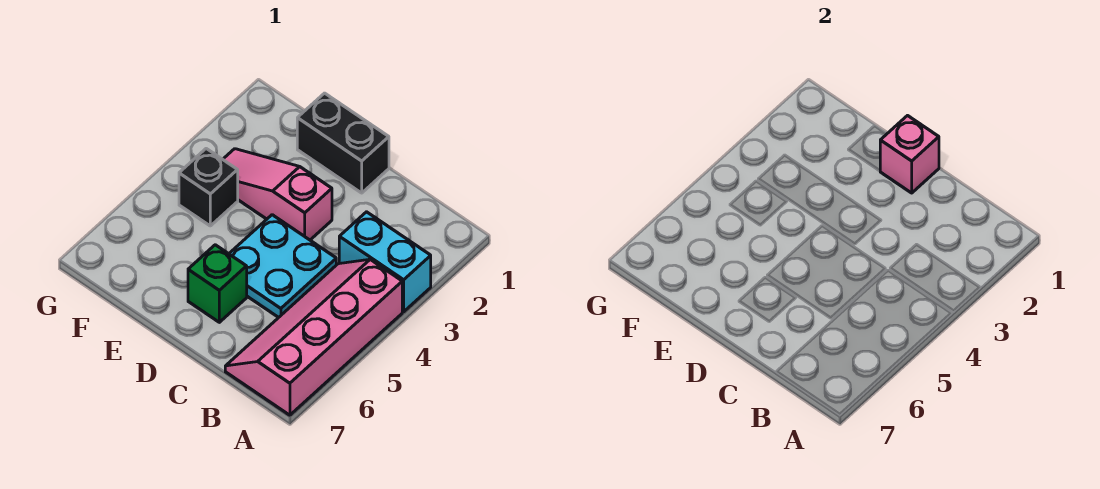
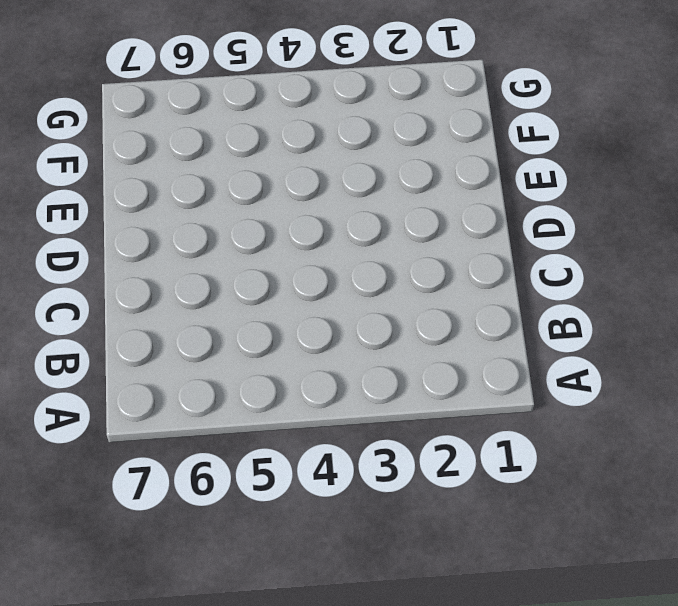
none -> cyan brick A3:B3 level 1
none -> pink slope A4:B7 level 1 top A

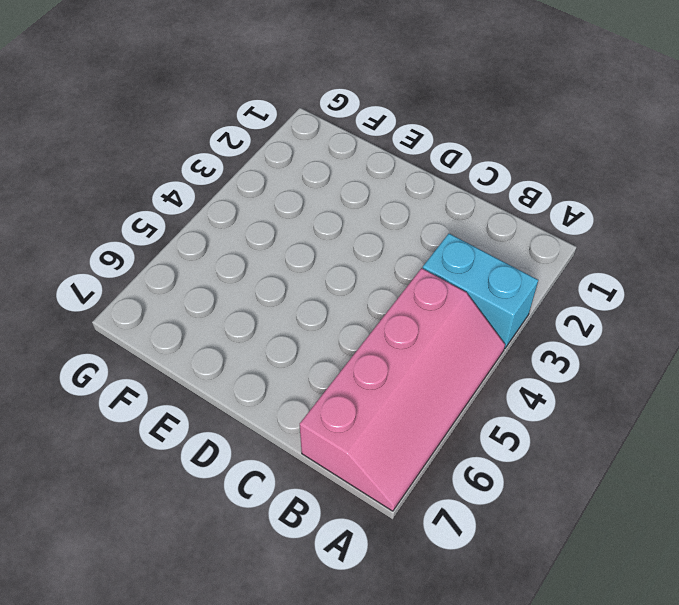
pink slope A4:B7 level 1 top B -> pink slope A4:B7 level 1 top A
none -> cyan plate C4:D5 level 1
none -> black brick D1:E1 level 1

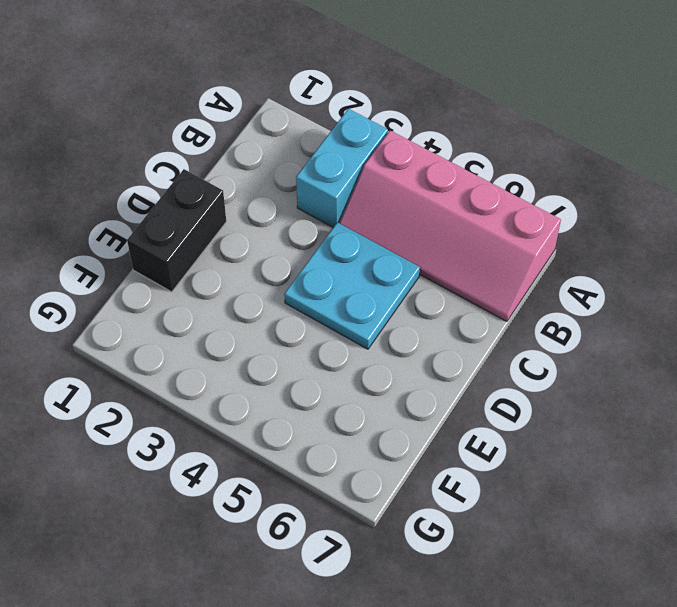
none -> pink slope D3:F3 level 1 top D
none -> green brick D6 level 1

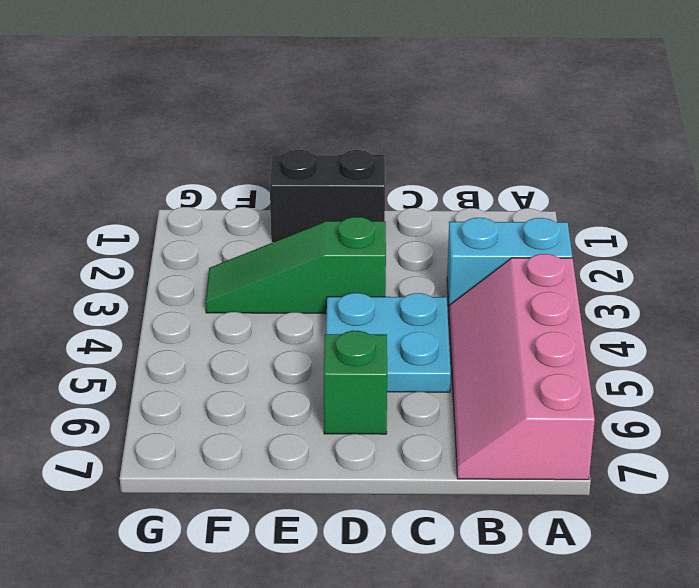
green slope D3:F3 level 1 top D -> pink slope D3:F3 level 1 top D
none -> black brick F4 level 1
none -> pink brick D1 level 2

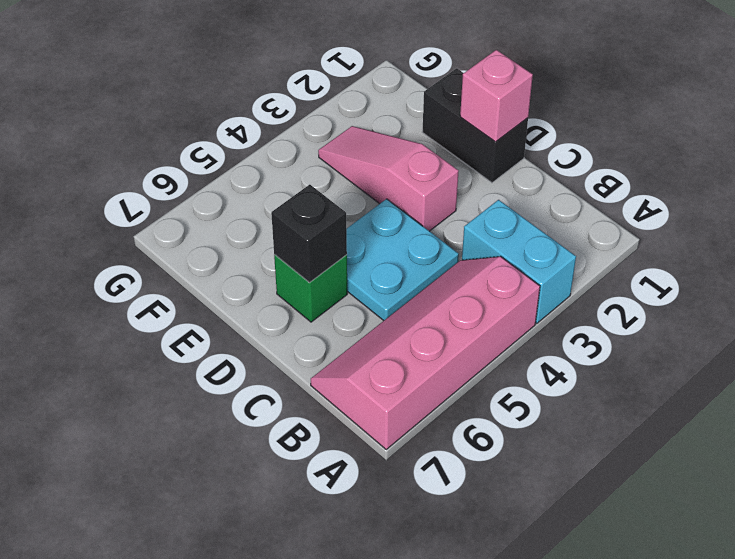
black brick D6 level 2 -> black brick F4 level 1

